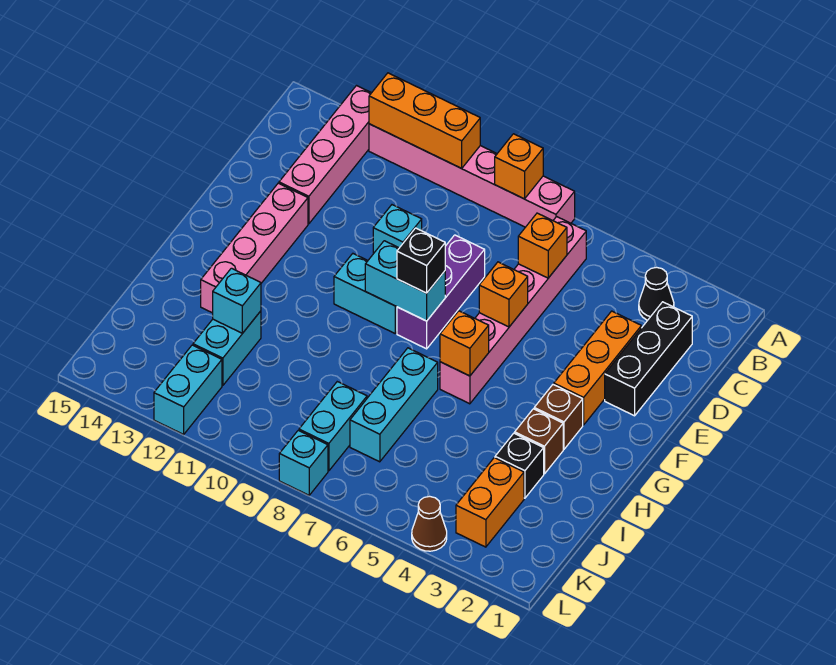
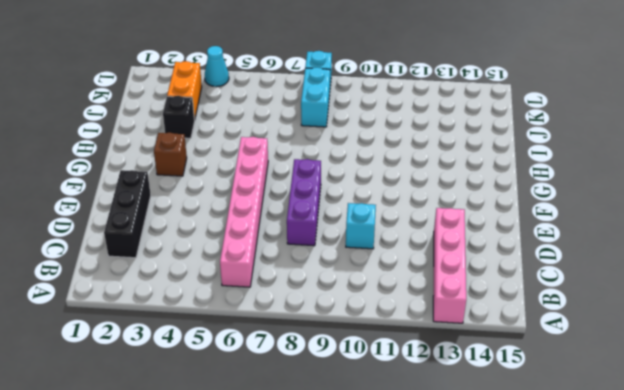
cyan cone L4 level 1 -> brown cone L4 level 1
none -> pink brick A7:A12 level 1
none -> black cone B3 level 1
none -> orange brick D3:F3 level 1

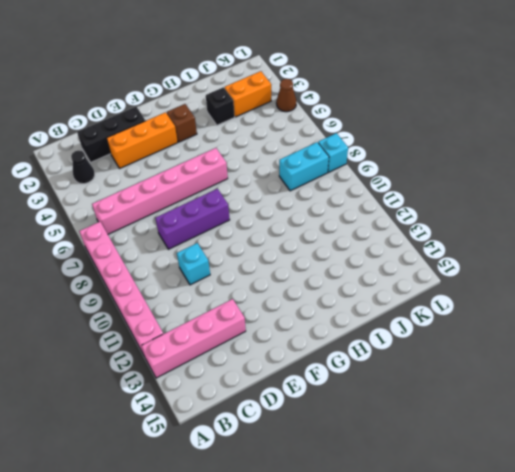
none -> pink brick E13:H13 level 1
none -> cyan brick F9:F10 level 1
none -> brown brick H3 level 1

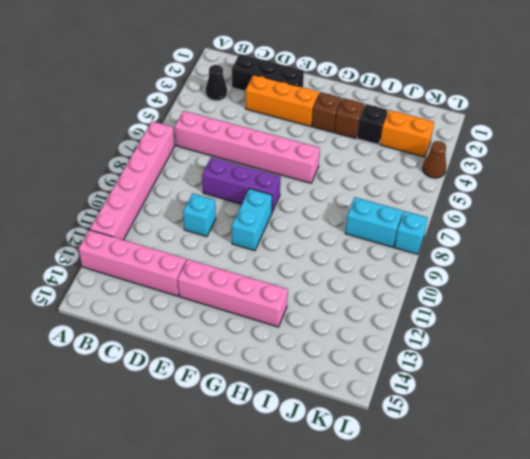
none -> cyan brick H7:J7 level 1
none -> cyan brick I12:J12 level 1
none -> cyan brick K12:L12 level 1

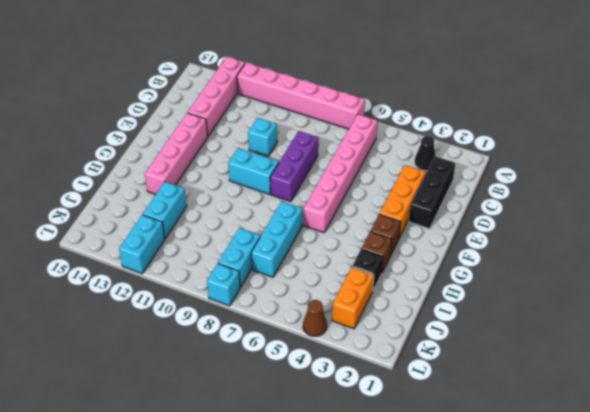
none -> orange brick A8 level 2
none -> orange brick A10:A12 level 2
none -> orange brick C6 level 2

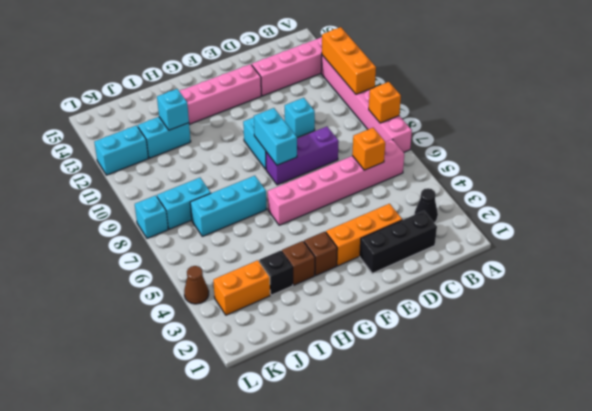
none -> orange brick E6 level 2
none -> orange brick G6 level 2
none -> black brick F8 level 3

